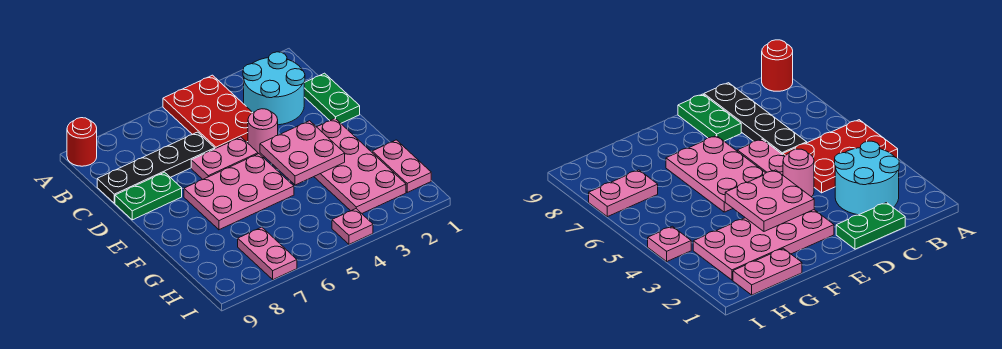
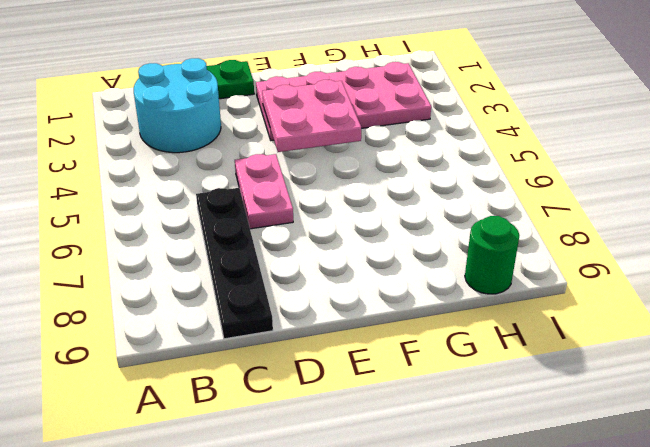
green round brick H9 level 1 -> none
none -> red plate A4:C5 level 1
none -> red round brick A9 level 1
none -> pink round brick D4 level 1

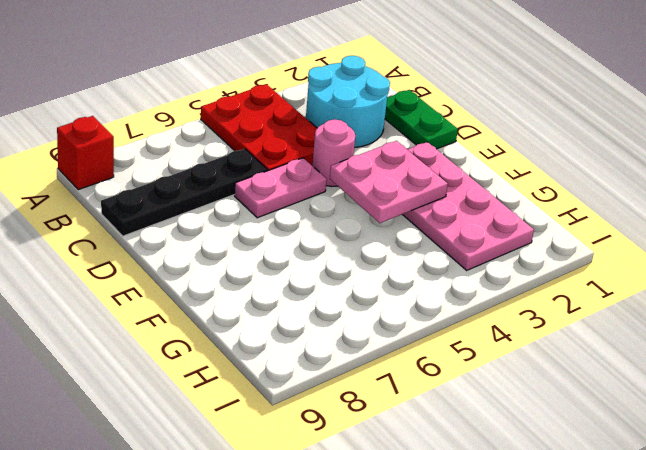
red brick A9 level 1 -> red round brick A9 level 1
none -> green plate D8:D9 level 1
none -> pink plate E5:F7 level 1
none -> pink plate G1:H1 level 1

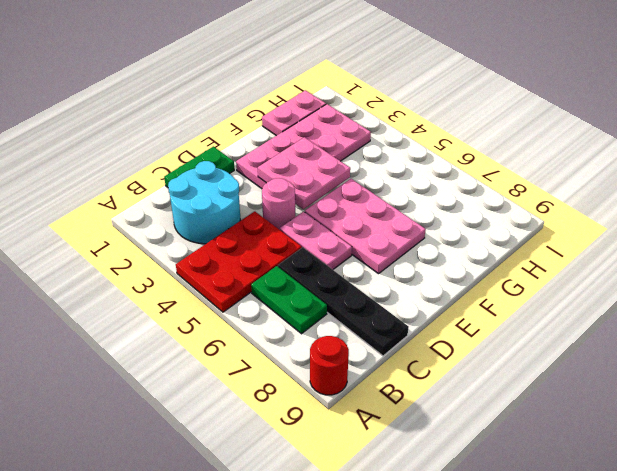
green plate B6:B7 level 1 -> green plate D8:D9 level 1
none -> pink plate H7:I7 level 1
none -> pink plate I4 level 1

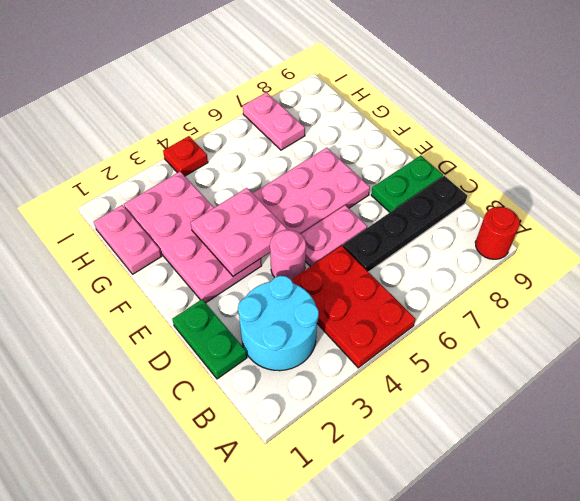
red plate I4 level 1 -> pink plate I4 level 1

